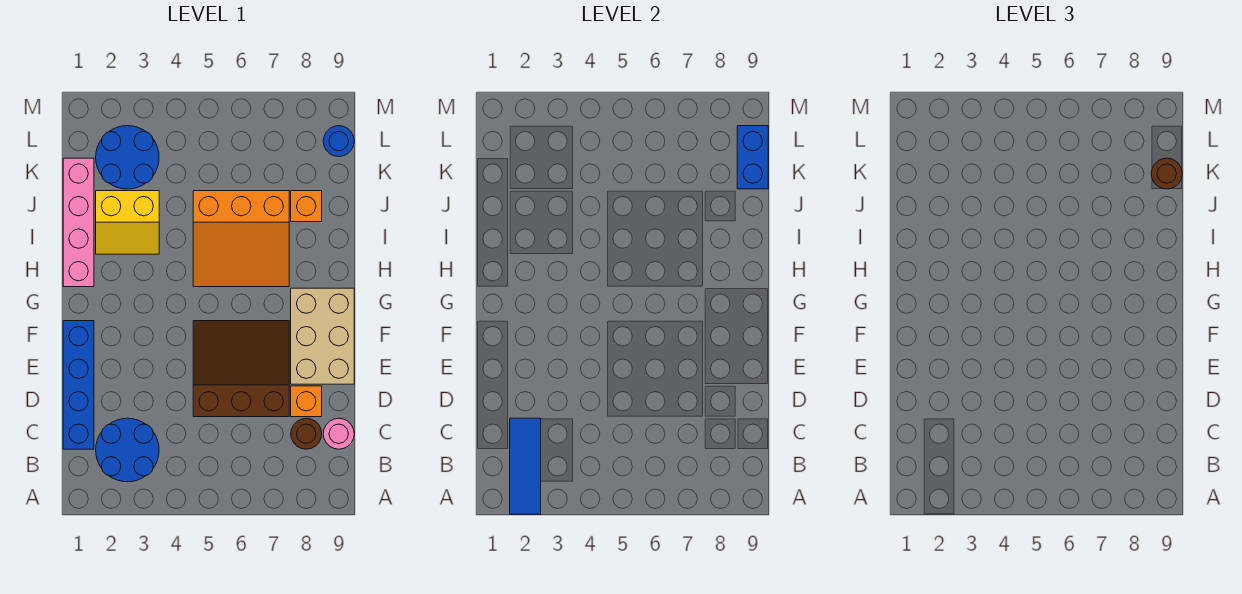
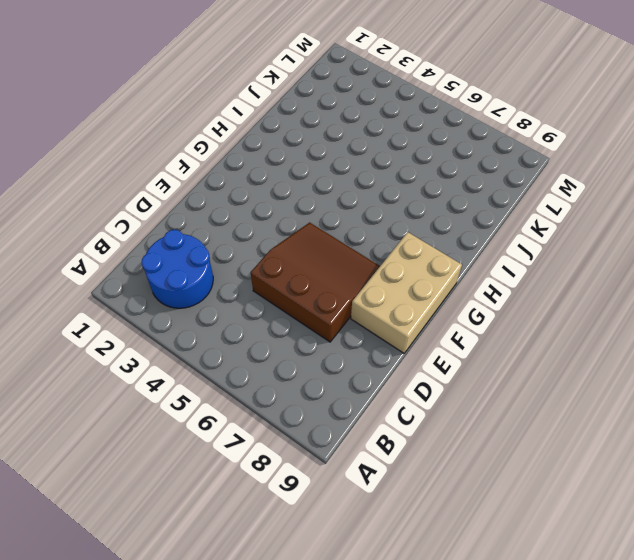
none -> blue brick C1:F1 level 1
none -> brown round brick C8 level 1
none -> pink round brick C9 level 1

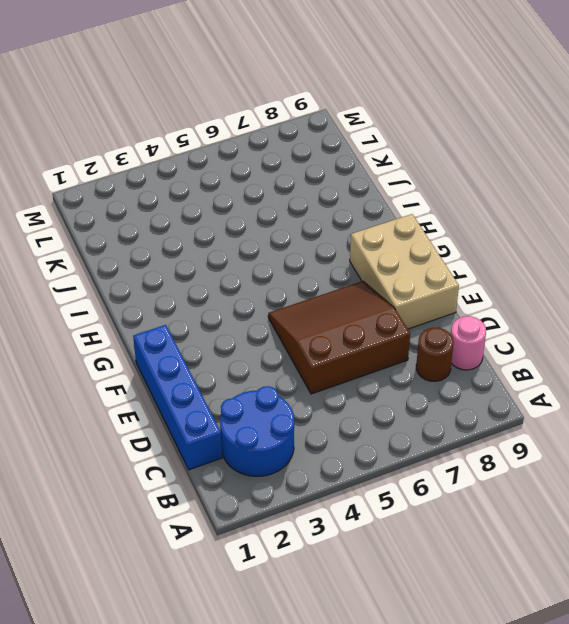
none -> orange brick D8 level 1
none -> pink brick H1:K1 level 1
none -> orange slope H5:J7 level 1 top J

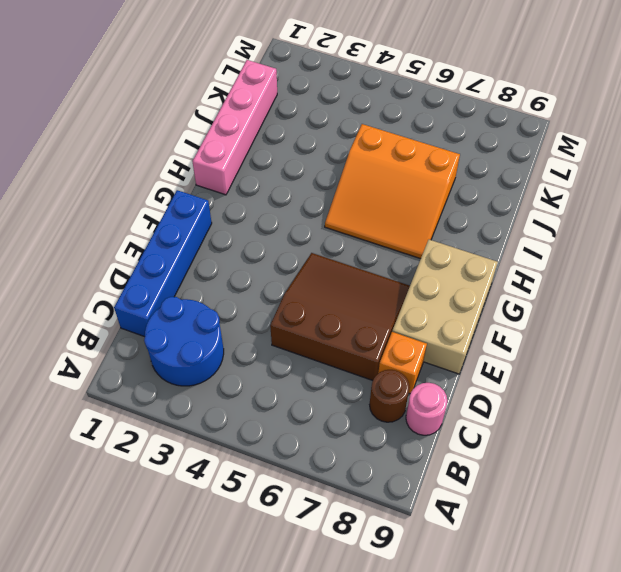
none -> yellow slope I2:J3 level 1 top J
none -> orange brick J8 level 1
none -> blue round brick K2:L3 level 1

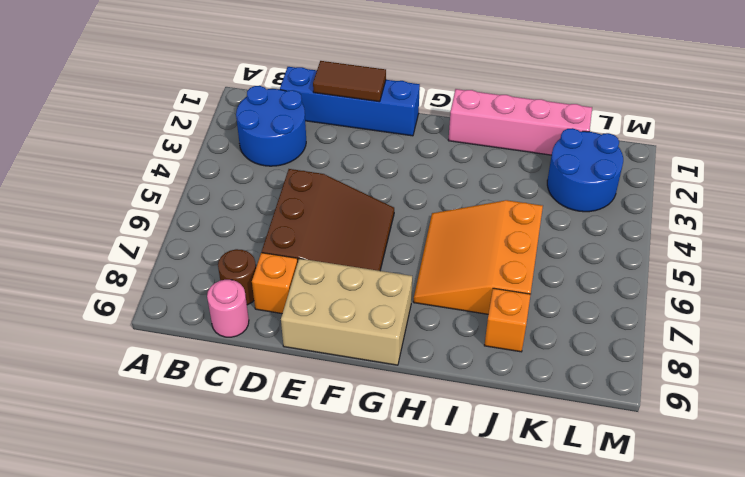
brown tile D1:E1 level 2 -> none
none -> yellow slope I2:J3 level 1 top J
none -> blue round brick L9 level 1
none -> blue tile A2:C2 level 2

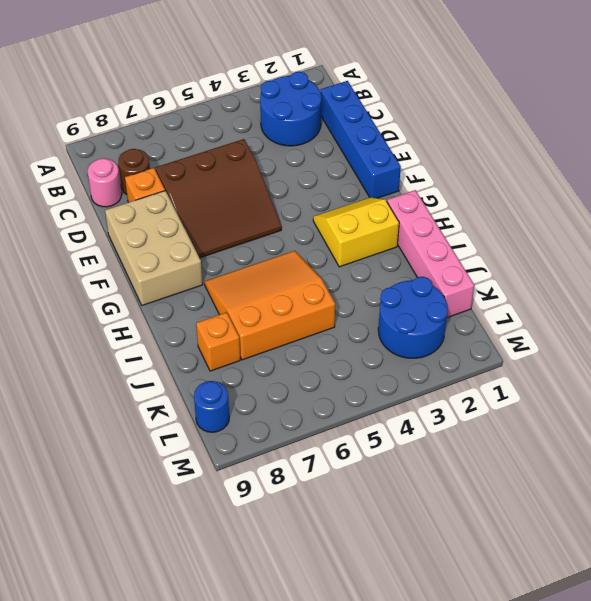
yellow slope G2:H3 level 1 top H -> yellow slope I2:J3 level 1 top J
none -> blue tile A2:C2 level 2
none -> blue brick K9:L9 level 2
none -> brown round brick K9 level 3

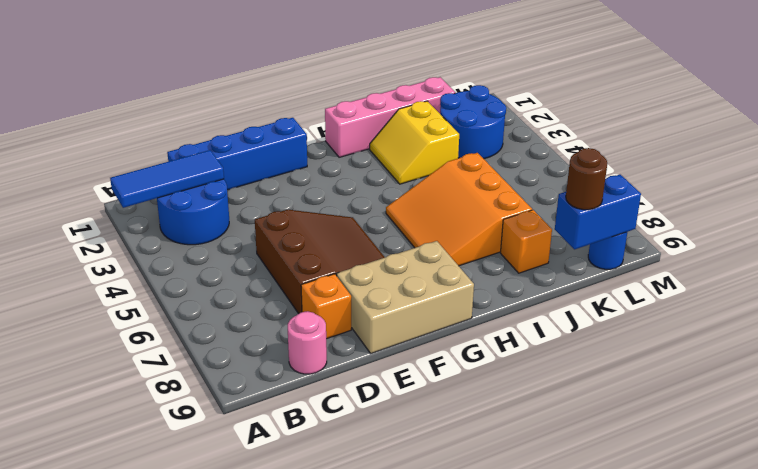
none -> brown round brick C8 level 1

